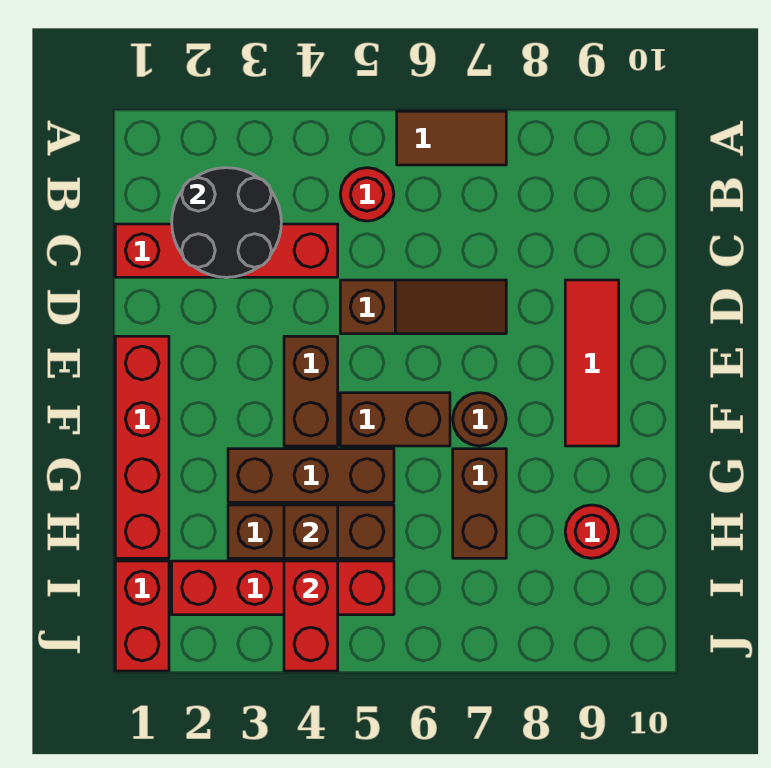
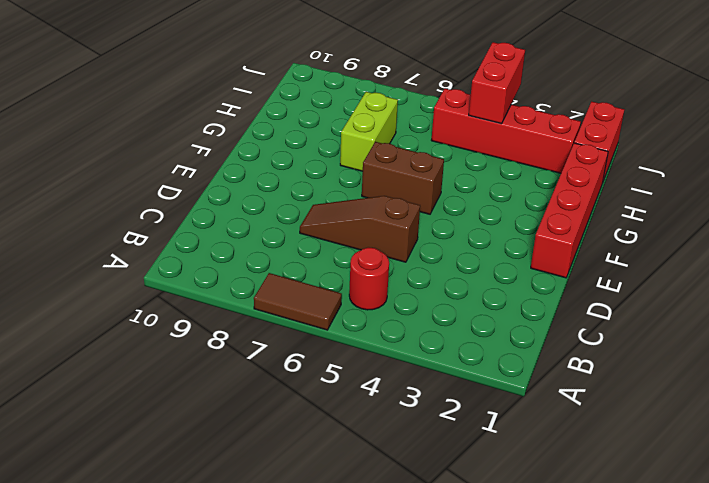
lime brick G7:H7 level 1 -> brown brick G7:H7 level 1
none -> red brick C1:C4 level 1
none -> red tile D9:F9 level 1
none -> brown brick E4:F4 level 1

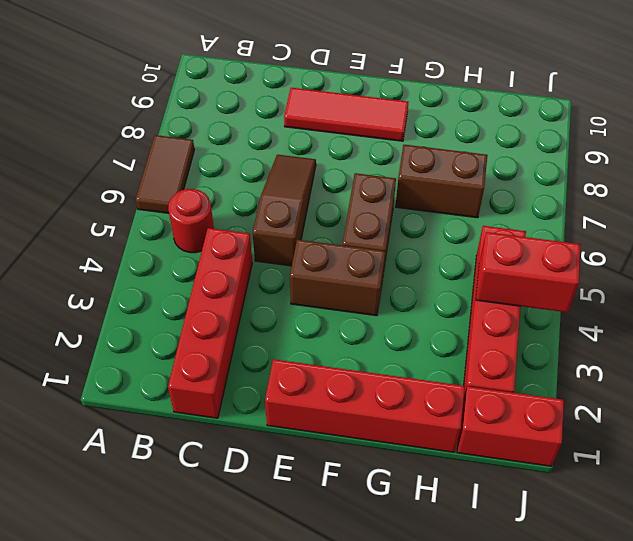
none -> brown round brick F7 level 1
none -> brown brick G3:G5 level 1
none -> brown brick H3:H5 level 1

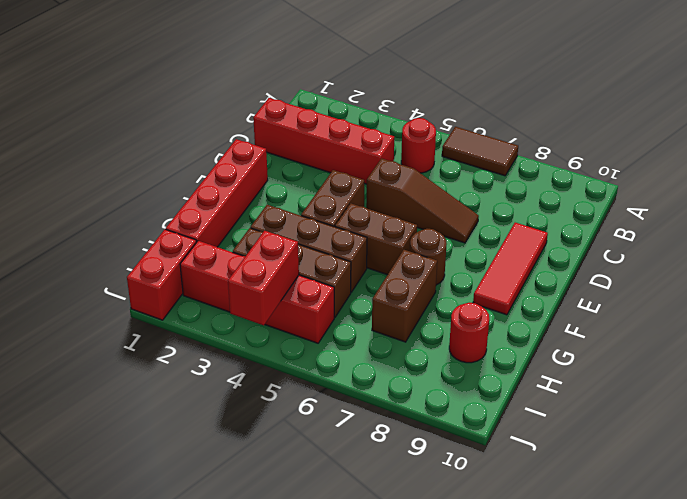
none -> black round brick B2:C3 level 2
none -> brown brick H4 level 2

